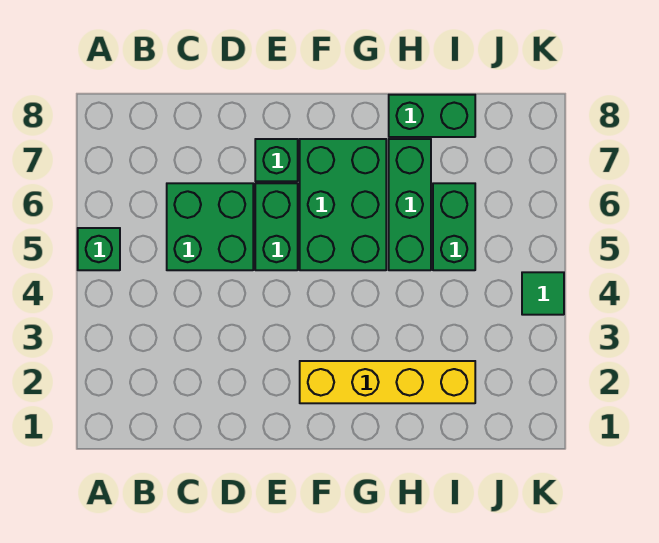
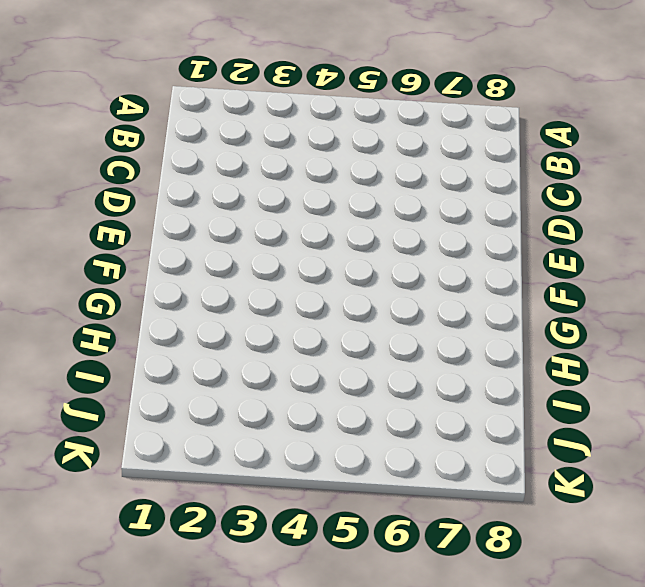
none -> green brick A5 level 1
none -> green brick C5:D6 level 1

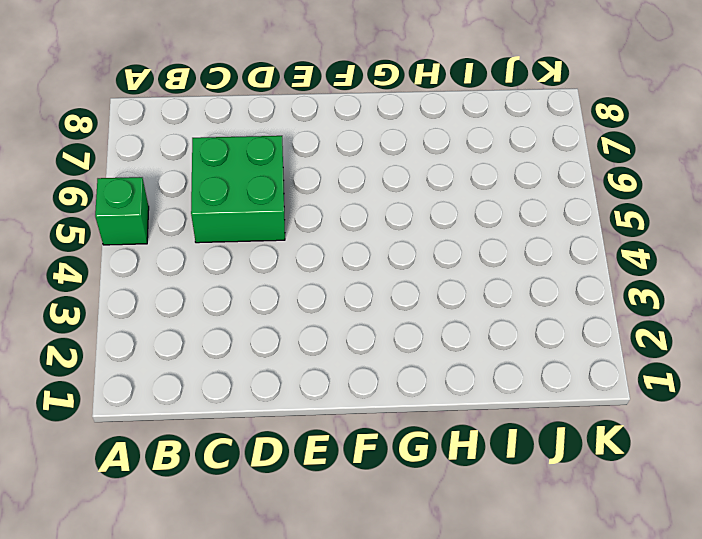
none -> green brick E5:E6 level 1
none -> green brick E7 level 1

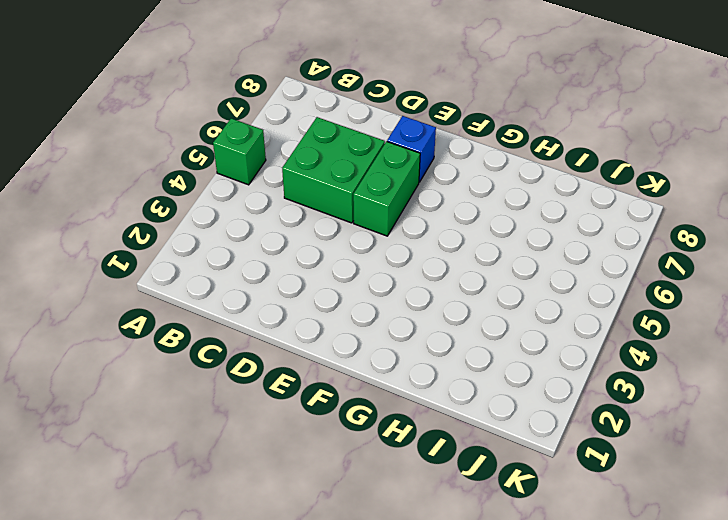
blue brick E7 level 1 -> green brick E7 level 1
none -> yellow brick F2:I2 level 1
none -> green brick F5:G7 level 1

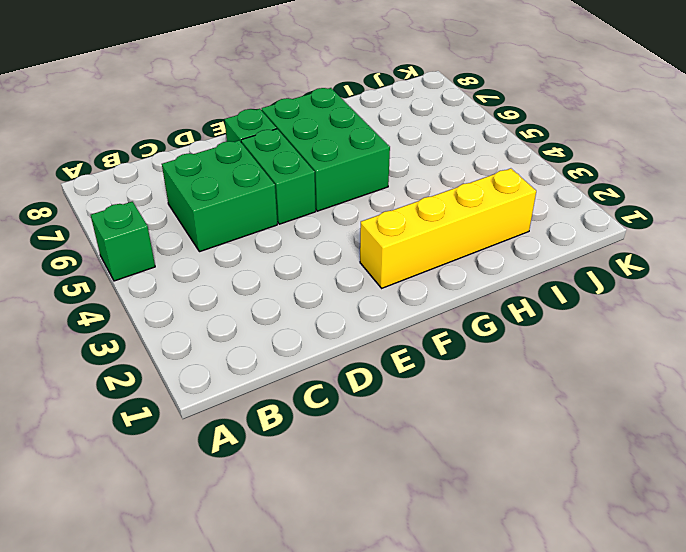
none -> green brick H5:H7 level 1
none -> green brick H8:I8 level 1

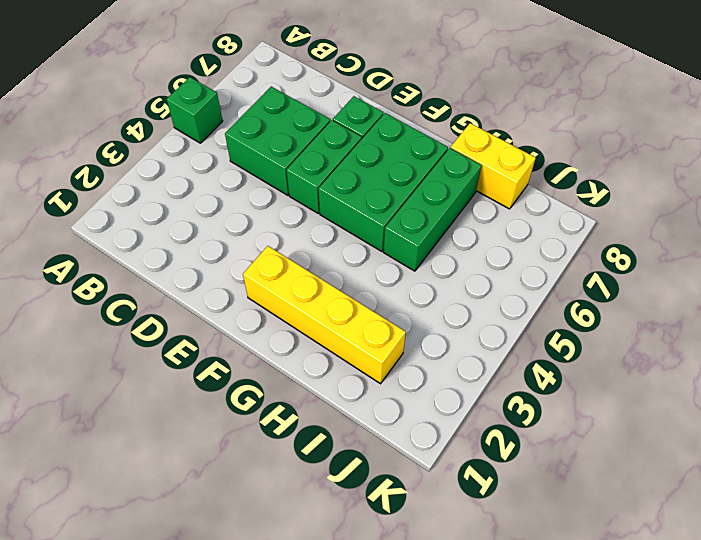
yellow brick H8:I8 level 1 -> green brick H8:I8 level 1
none -> green brick I5:I6 level 1
none -> green tile K4 level 1

